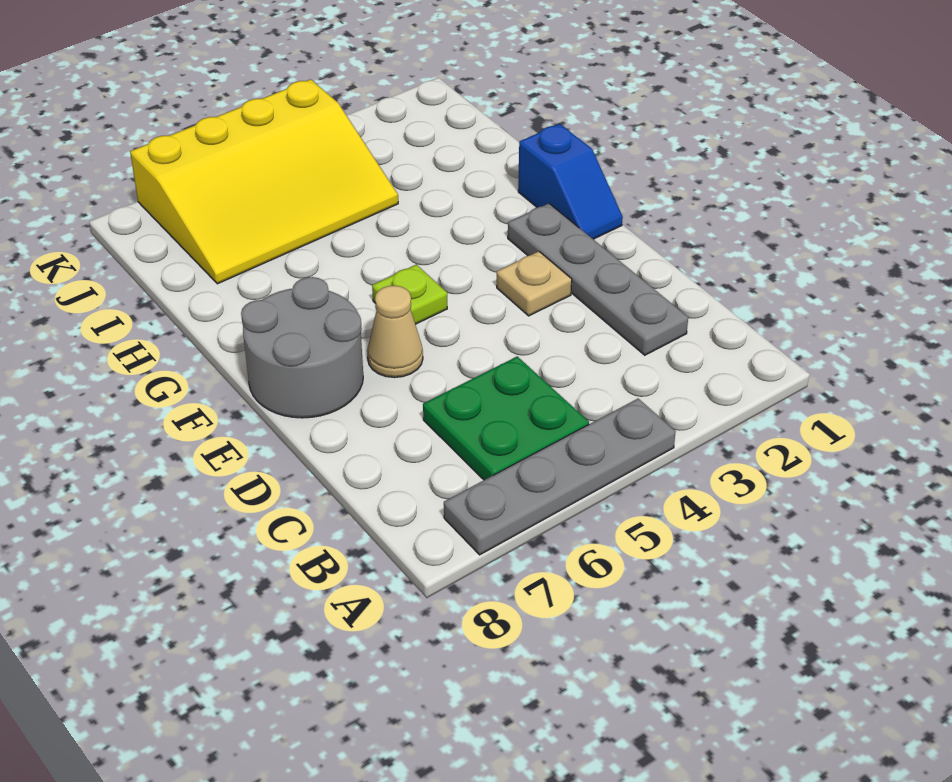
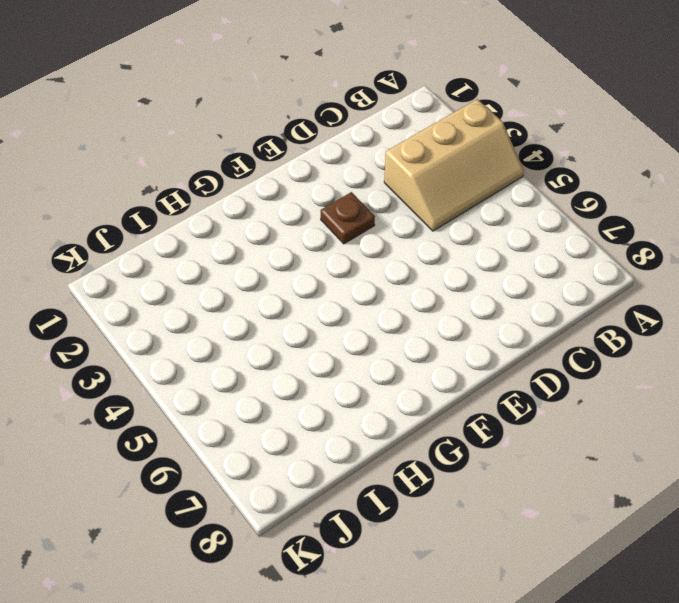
tan slope A3:C4 level 1 top 3 -> grey plate A4:A7 level 1
brown plate E3 level 1 -> tan plate E3 level 1
none -> green plate B5:C6 level 1
none -> grey plate C2:F2 level 1

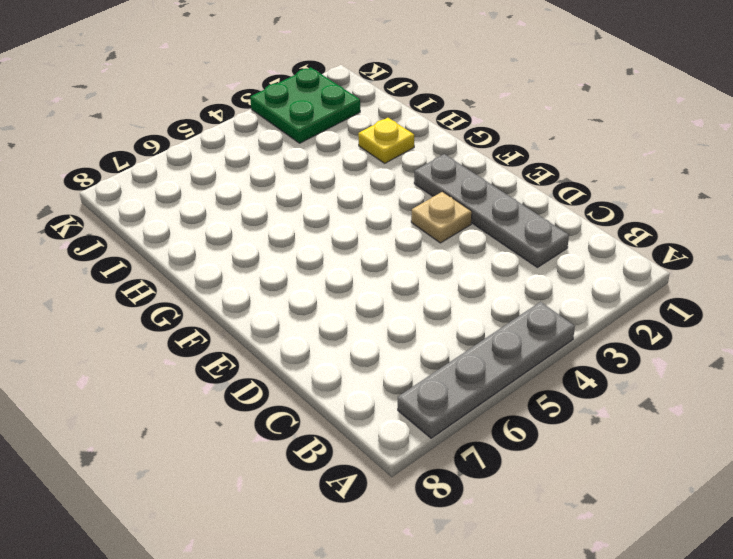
yellow plate H2 level 1 -> none
green plate J2:K3 level 1 -> green plate B5:C6 level 1
none -> tan cone E6 level 1
none -> grey round brick E7:F8 level 1

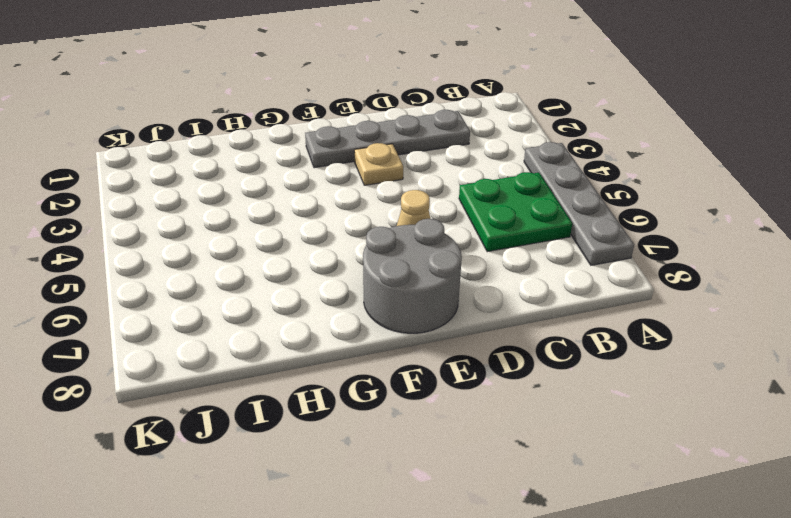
none -> blue slope F1:G1 level 1 top G
none -> lime plate F5 level 1

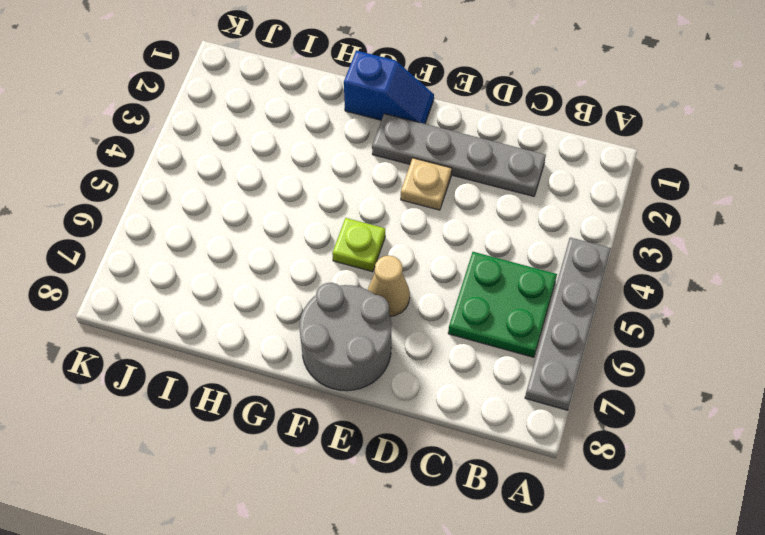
none -> yellow slope I4:K7 level 1 top K

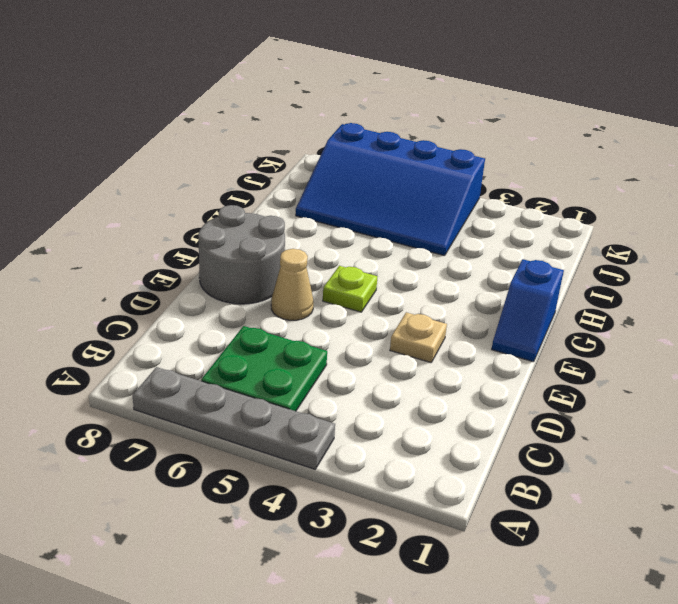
blue slope I4:K7 level 1 top K -> yellow slope I4:K7 level 1 top K
none -> grey plate C2:F2 level 1

